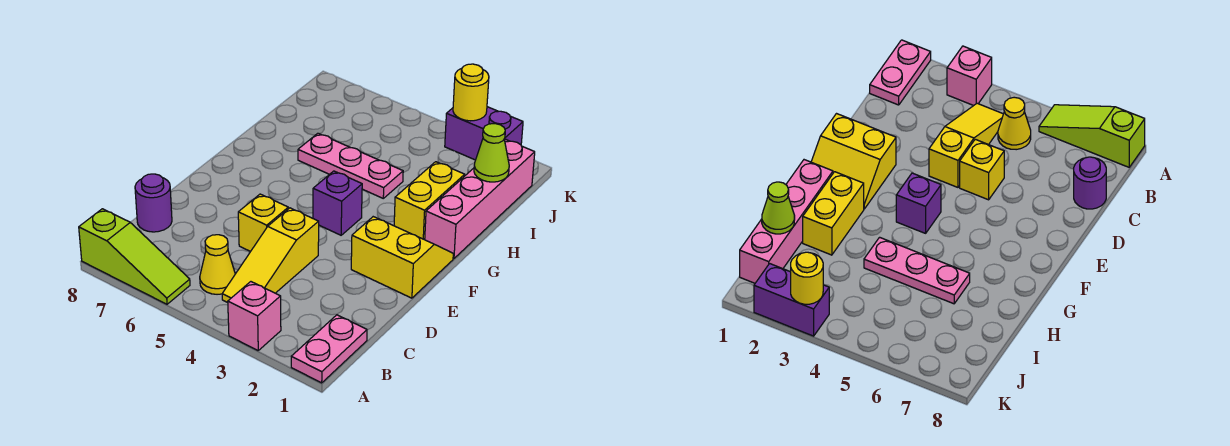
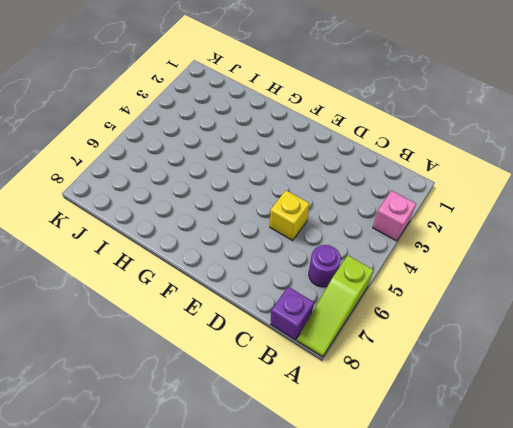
lime slope A6:A8 level 1 top 6 -> lime slope A6:A8 level 1 top 8
purple round brick B6 level 1 -> purple round brick C8 level 1
purple brick B8 level 1 -> purple brick F4 level 1
none -> pink plate A1:B1 level 1
none -> yellow slope B4:D4 level 1 top D
none -> yellow cone B5 level 1

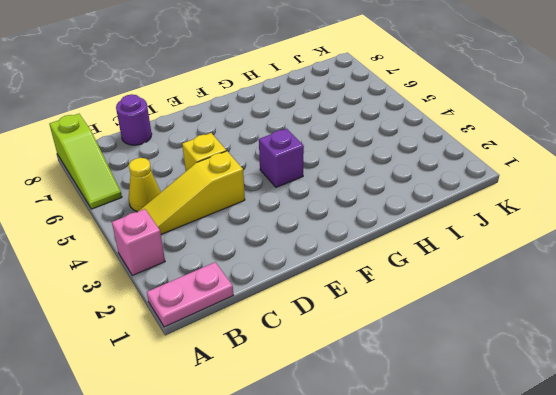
none -> yellow slope E1:F2 level 1 top E
none -> pink brick G1:J1 level 1
none -> yellow brick G2:H2 level 1

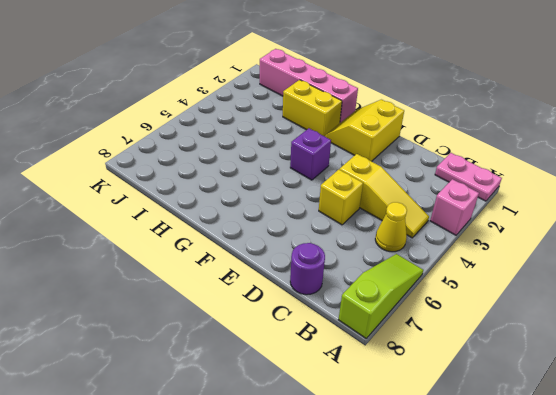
none -> pink plate H4:H6 level 1
none -> purple brick K2:K3 level 1
none -> lime cone I1 level 2

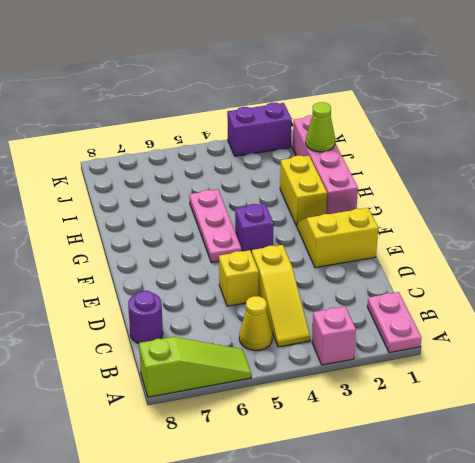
pink plate F5:H5 level 1 -> pink plate H4:H6 level 1
none -> yellow round brick K3 level 2

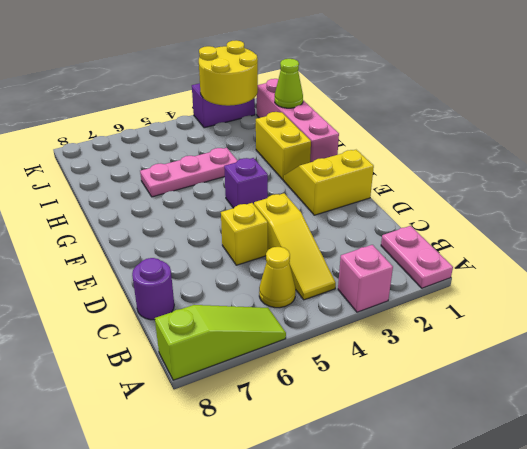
yellow round brick J2:K3 level 2 -> yellow round brick K3 level 2

